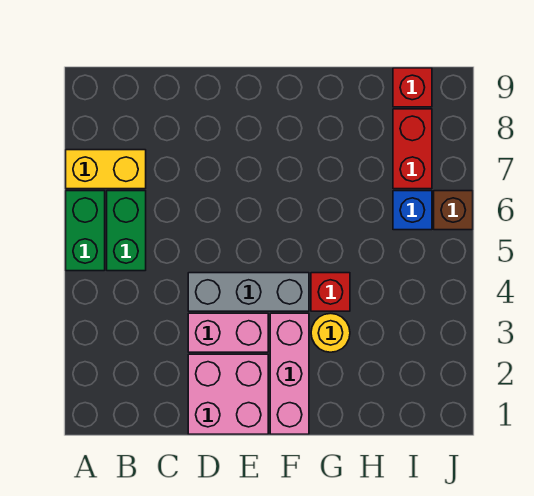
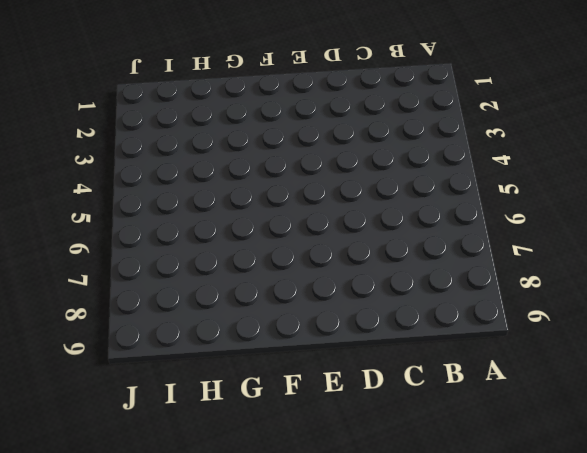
none -> green brick A5:A6 level 1
none -> yellow brick A7:B7 level 1
none -> green brick B5:B6 level 1

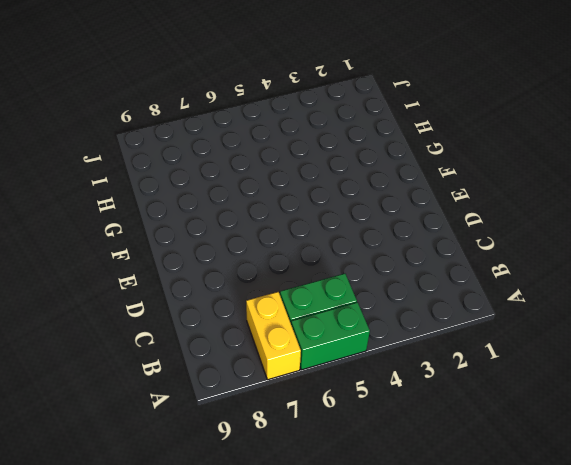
none -> pink brick D1:E2 level 1
none -> pink brick D3:E3 level 1
none -> grey brick D4:F4 level 1

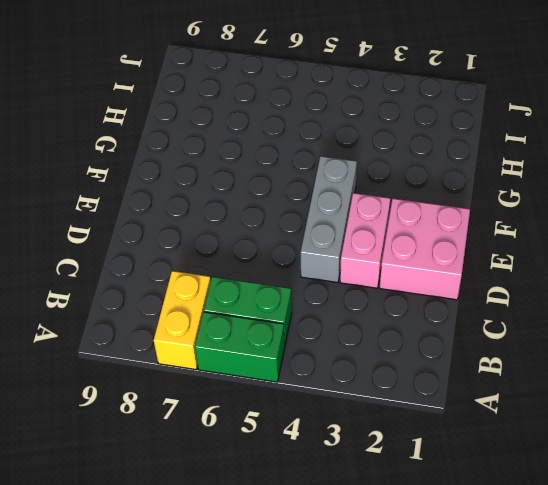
none -> pink brick F1:F3 level 1
none -> yellow round brick G3 level 1
none -> red brick G4 level 1

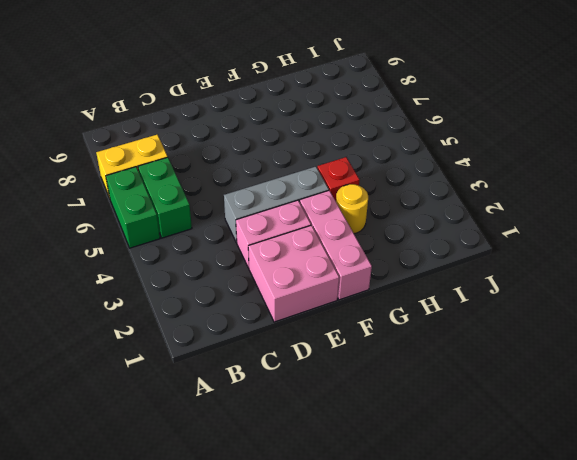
none -> blue brick I6 level 1
none -> red brick I7:I8 level 1
none -> red brick I9 level 1

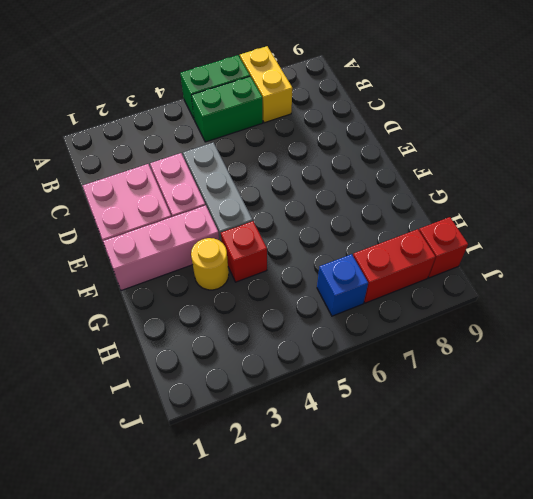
none -> brown brick J6 level 1

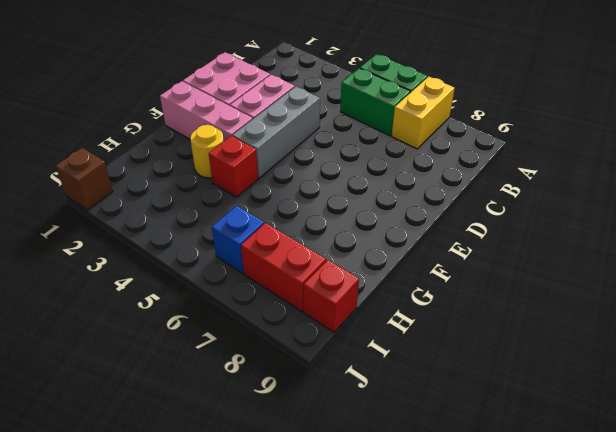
brown brick J1 level 1 -> brown brick J6 level 1

